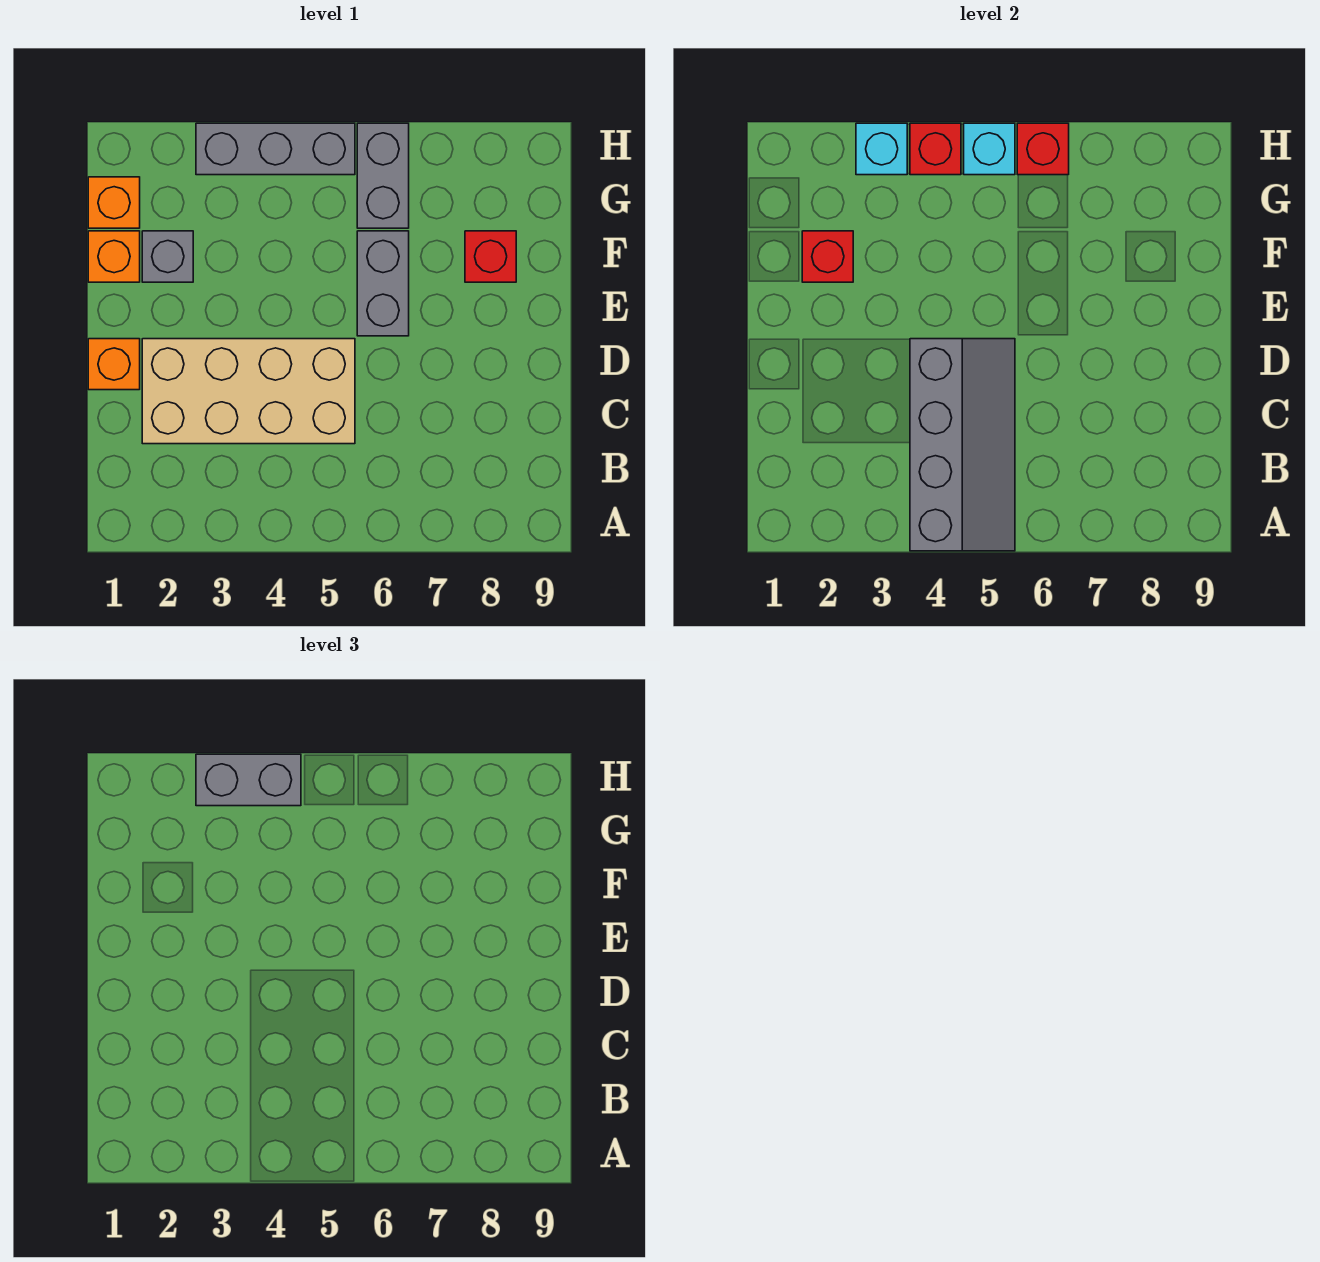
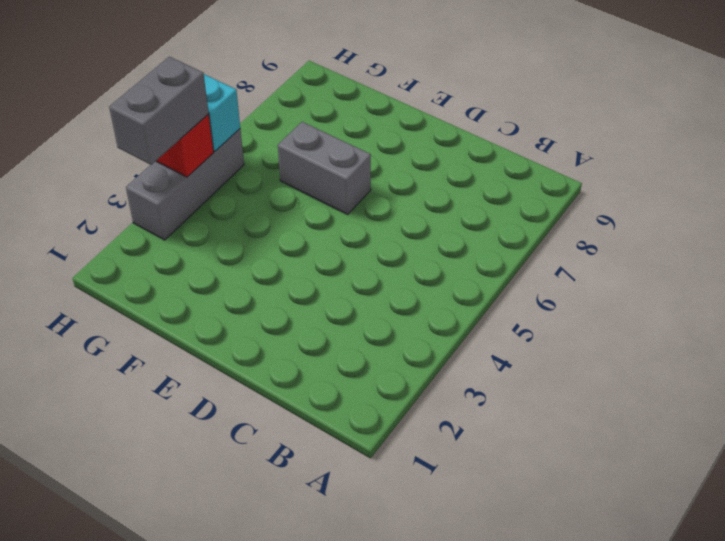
none -> tan brick C2:D5 level 1
none -> orange brick D1 level 1
none -> orange brick F1 level 1

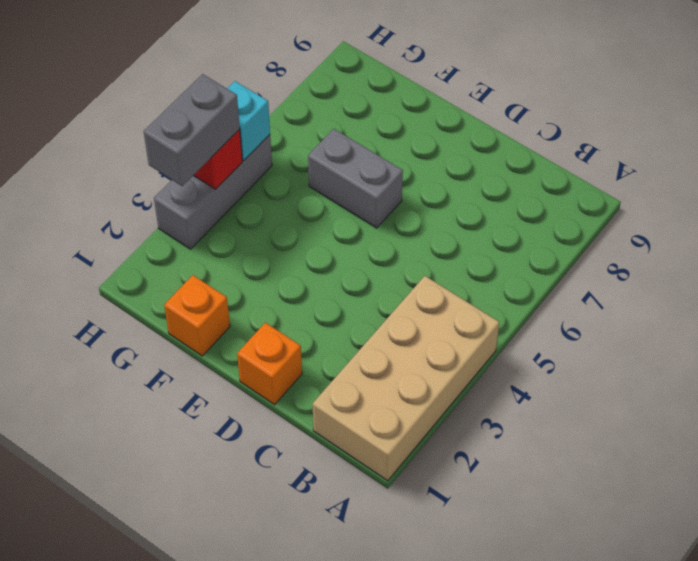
tan brick A1:B4 level 1 -> tan brick C2:D5 level 1
none -> grey brick F2 level 1
none -> red brick F8 level 1
none -> orange brick G1 level 1

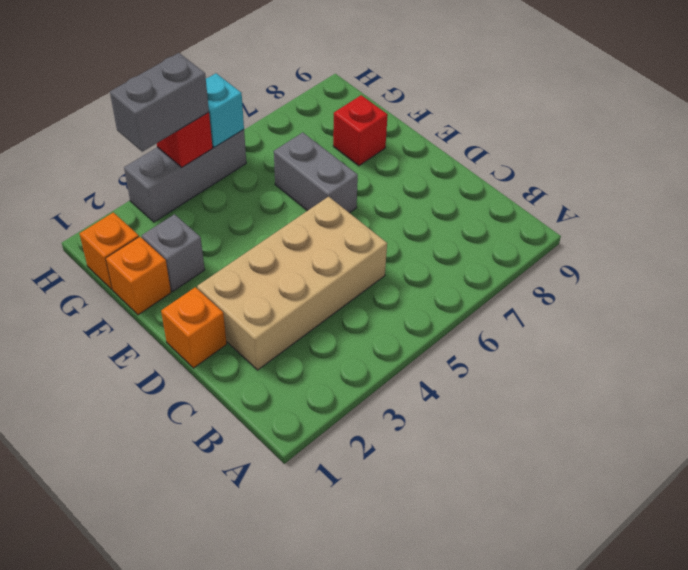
none -> grey brick G6:H6 level 1
none -> grey slope A4:D5 level 2 top 4
none -> red brick F2 level 2

